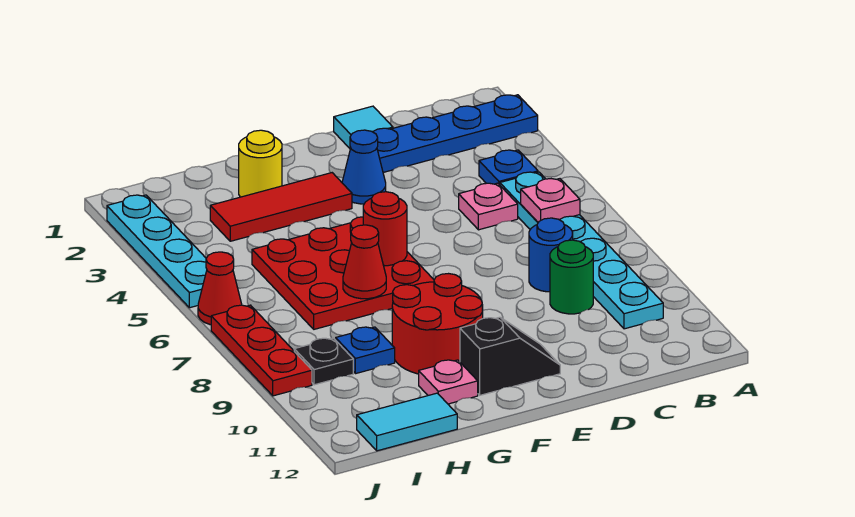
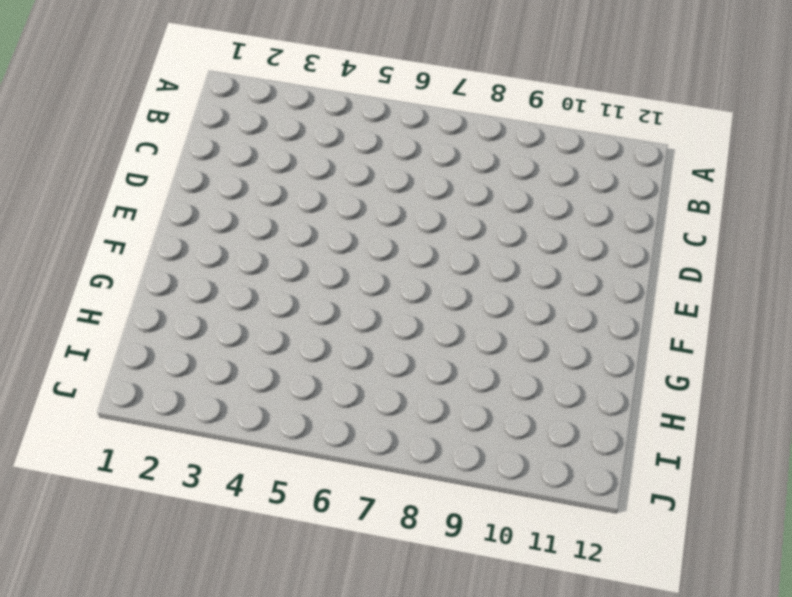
none -> blue plate A2:D2 level 1
none -> blue plate B4 level 1
none -> cyan plate B5:B10 level 1

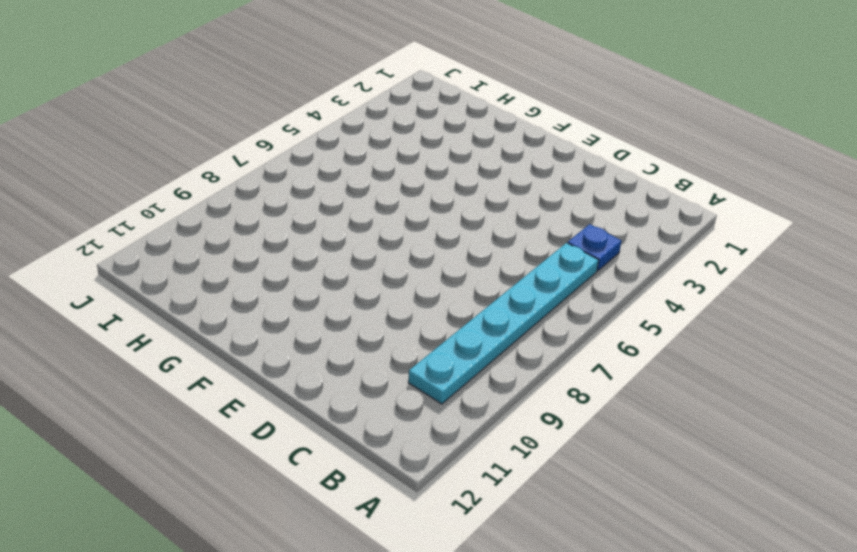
none -> blue plate A2:D2 level 1
none -> pink plate C5 level 1
none -> blue round brick C8 level 1

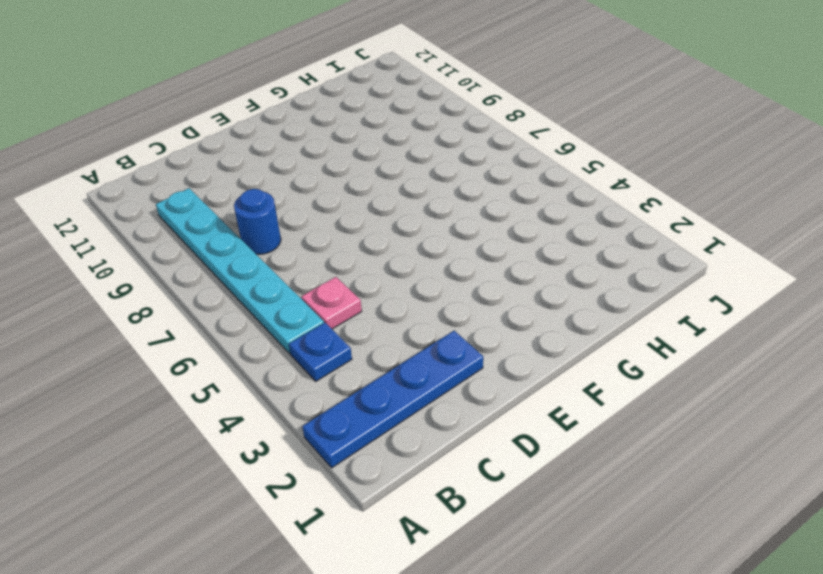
none -> green round brick C9 level 1
none -> cyan tile D1 level 1
none -> blue cone E3 level 1

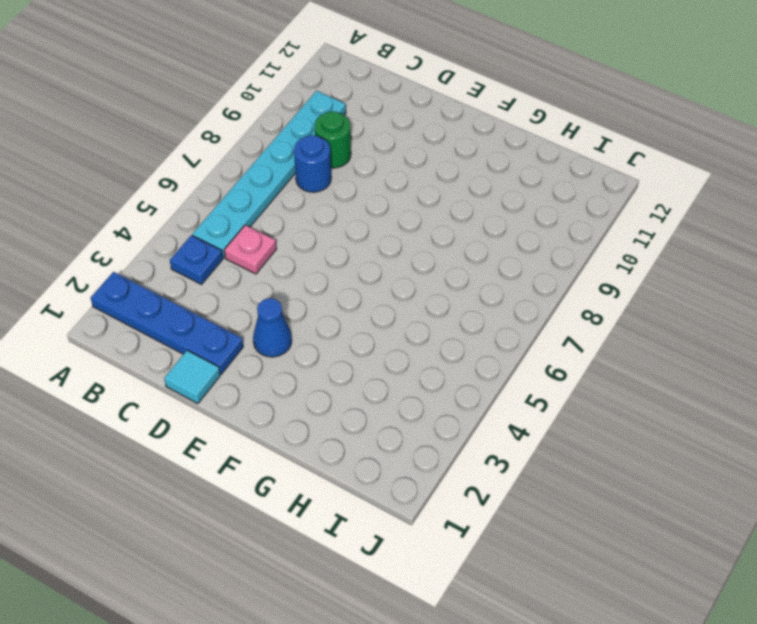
none -> black slope E11:F11 level 1 top F
none -> red tile F3:H3 level 1
none -> red plate F5:H7 level 1

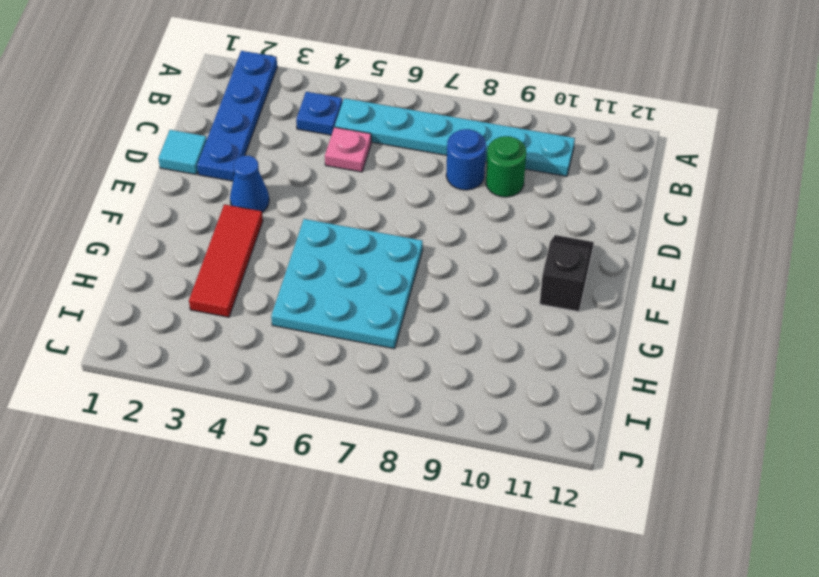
cyan plate F5:H7 level 1 -> red plate F5:H7 level 1
none -> red round brick F9:G10 level 1
none -> yellow round brick G2 level 1
none -> pink plate G11 level 1

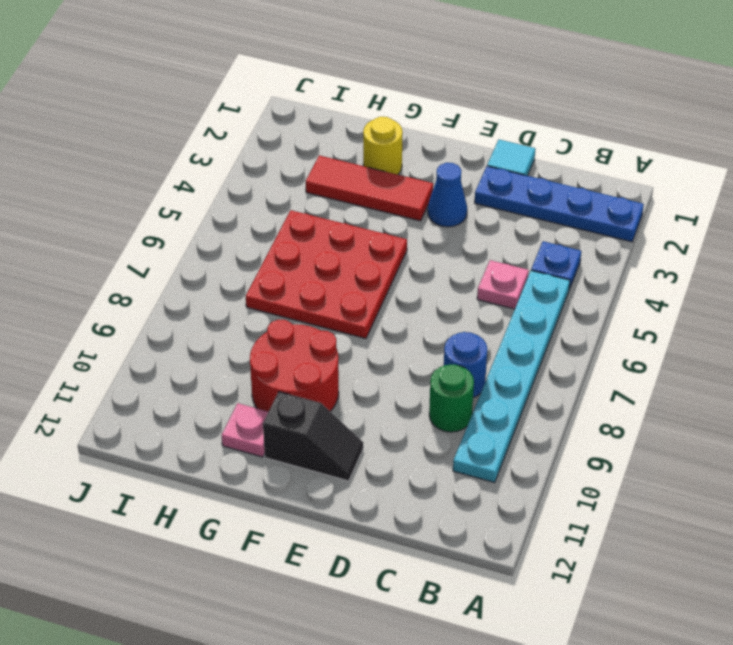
none -> blue plate H9 level 1
none -> cyan tile H12:I12 level 1
none -> black plate I9 level 1

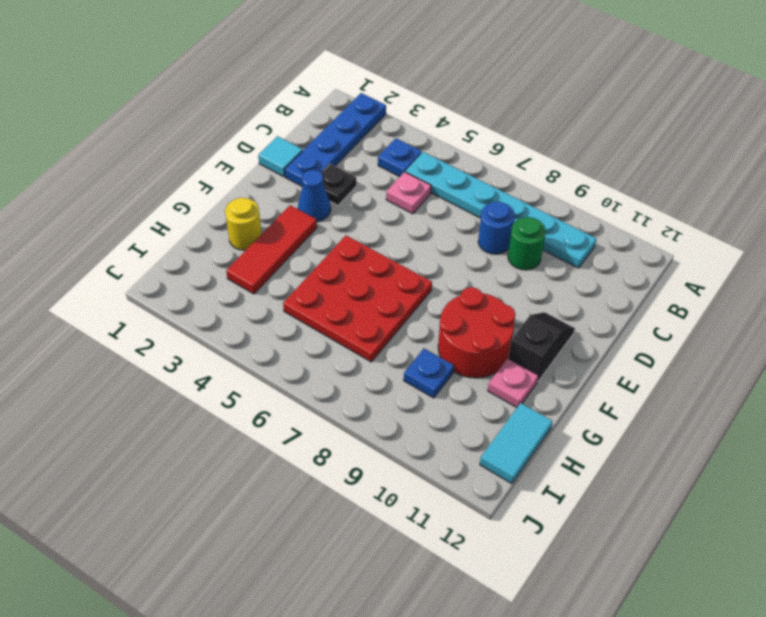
black plate D3 level 1 -> black plate I9 level 1
none -> cyan plate J2:J5 level 1
none -> red cone J6 level 1
none -> red plate J7:J9 level 1

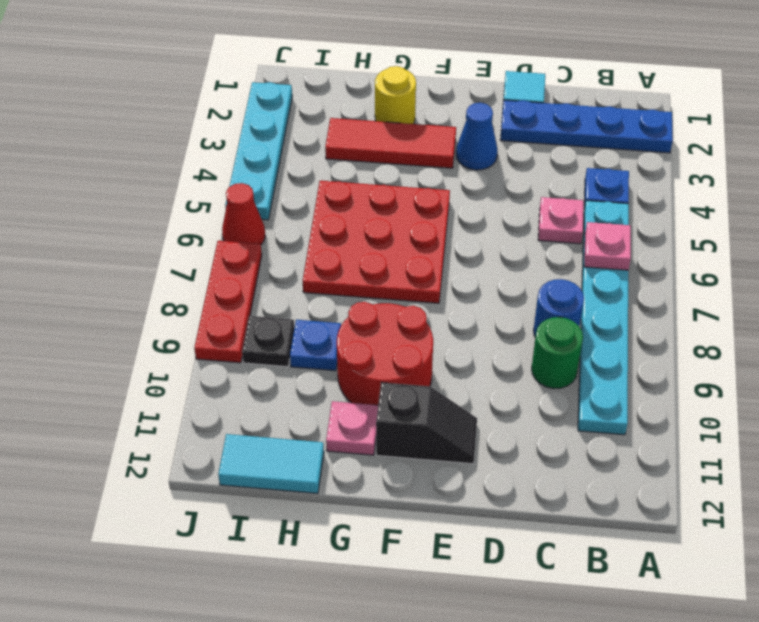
none -> red round brick F6 level 2
none -> red cone G7 level 2

